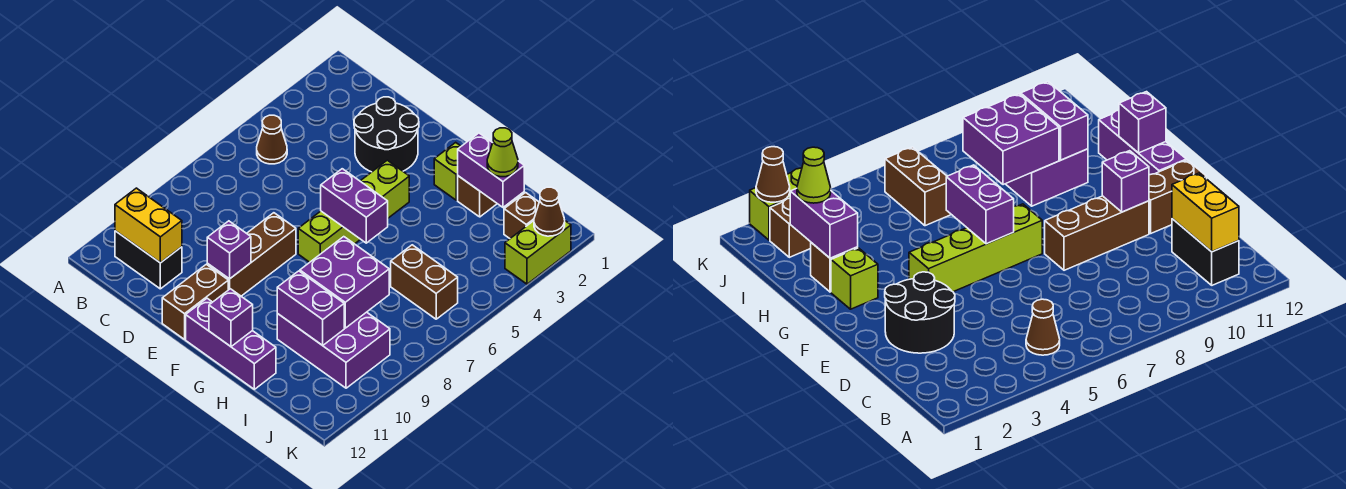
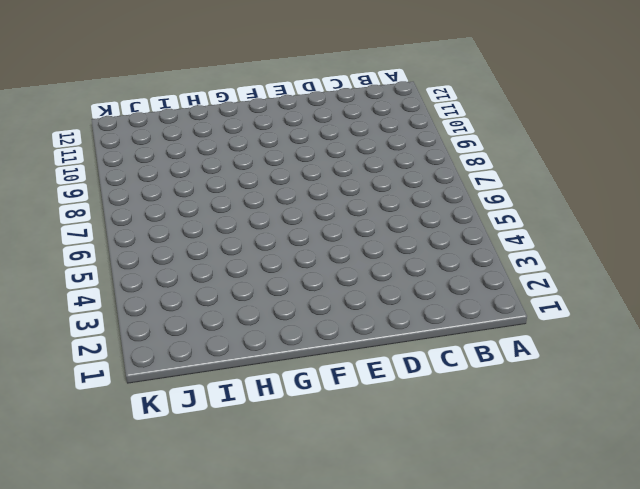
none -> brown cone B5 level 1
none -> black brick B11:C11 level 1
none -> black round brick D2:E3 level 1

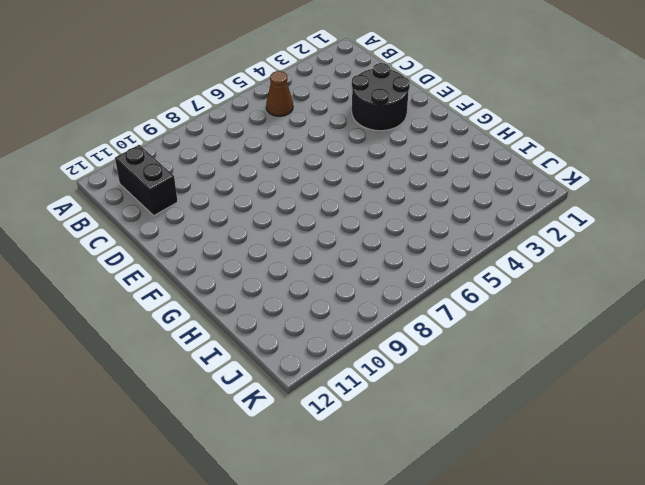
none -> brown brick E8:E10 level 1
none -> brown brick E11:E12 level 1
none -> lime brick F4:F7 level 1

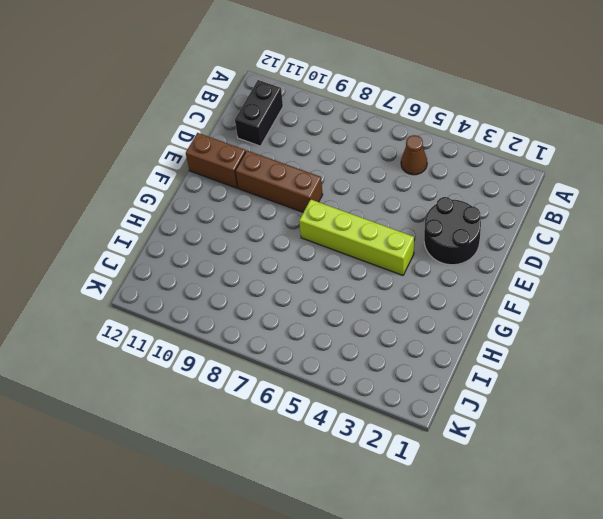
none -> purple brick F12:H12 level 1
none -> lime brick G2 level 1
none -> brown brick H2 level 1

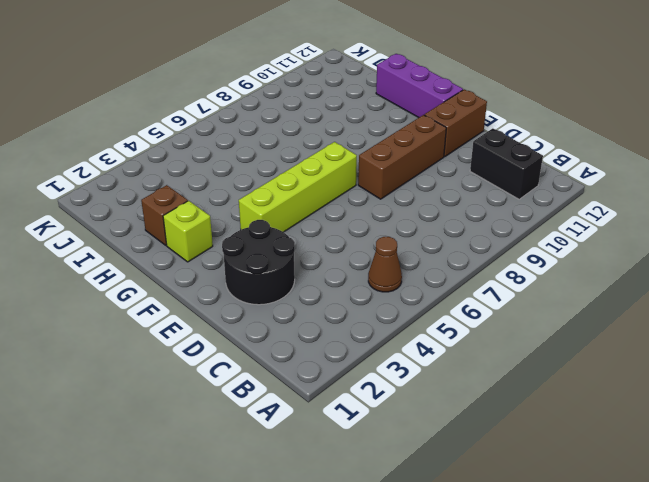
none -> purple brick H9:J10 level 1
none -> brown brick I6:J6 level 1
none -> brown brick J2 level 1

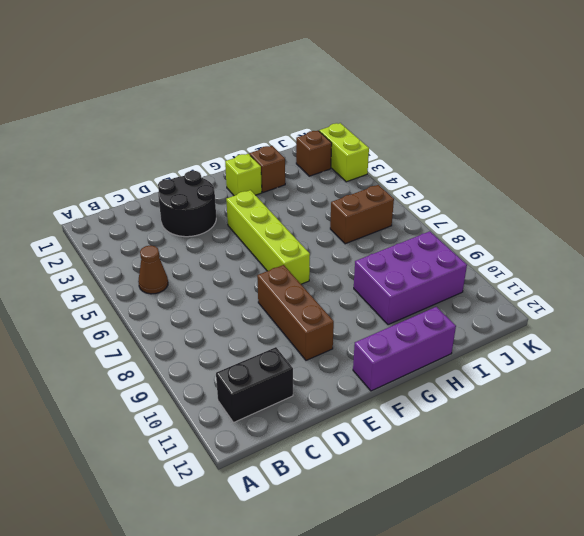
none -> brown brick E11:E12 level 1
none -> yellow brick B11:C11 level 2
none -> purple brick E10 level 2

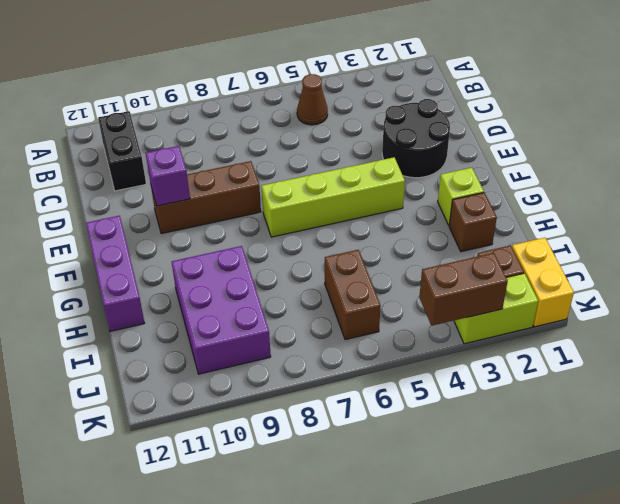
yellow brick J1:K1 level 1 -> yellow brick B11:C11 level 2
brown brick K3:K4 level 2 -> brown brick E11:E12 level 1
none -> purple brick F6:G6 level 2
none -> purple brick G12 level 2
none -> purple brick H2:I2 level 2

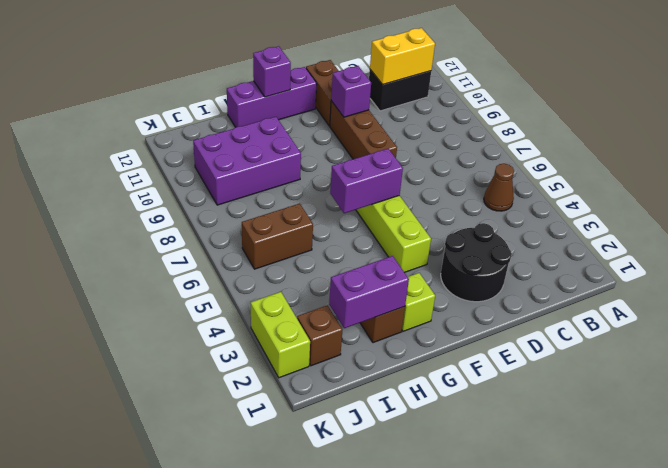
none -> purple brick H8:I9 level 2
none -> purple brick H10:I10 level 2
none -> brown cone K2 level 2

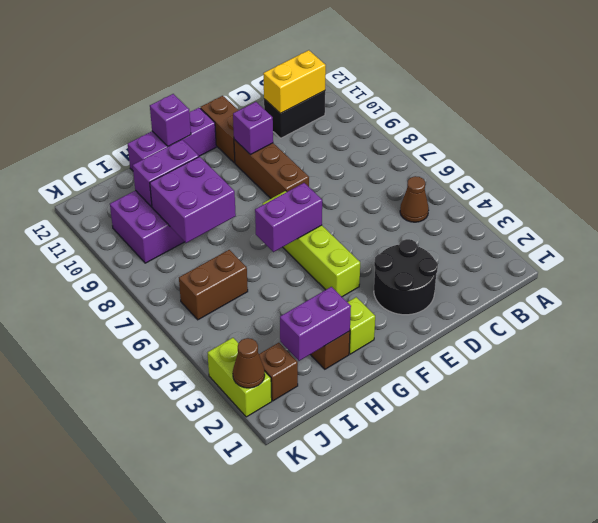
none -> lime cone I2 level 3

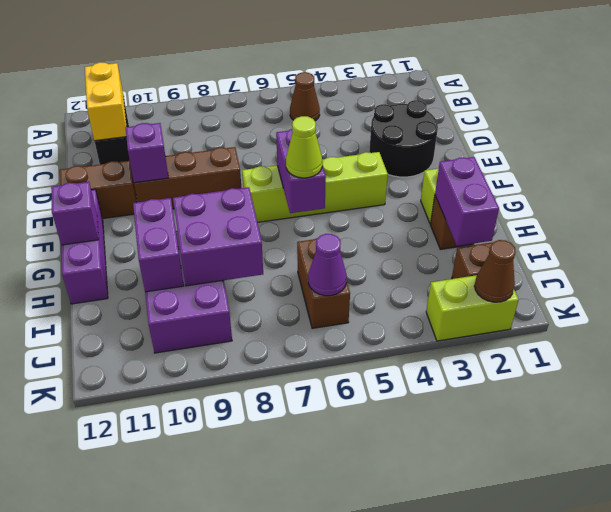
lime cone G6 level 3 -> lime cone I2 level 3
purple cone J6 level 2 -> none

